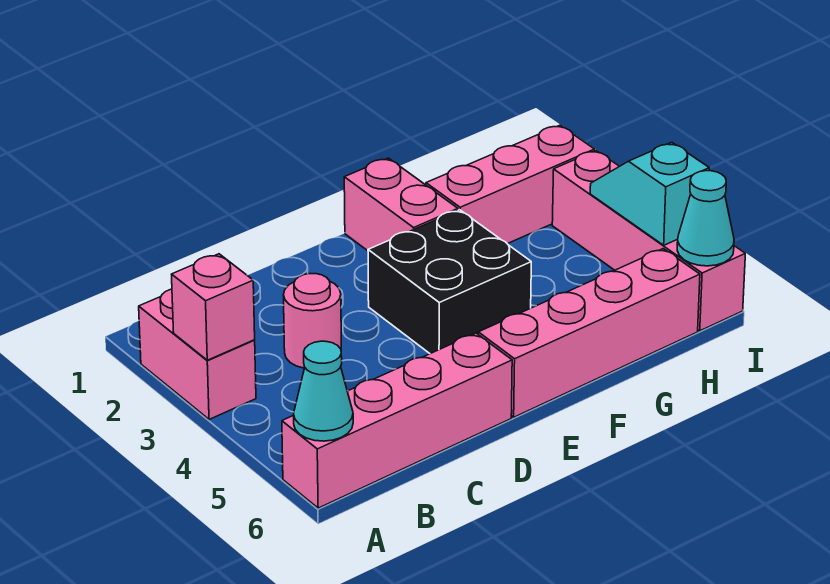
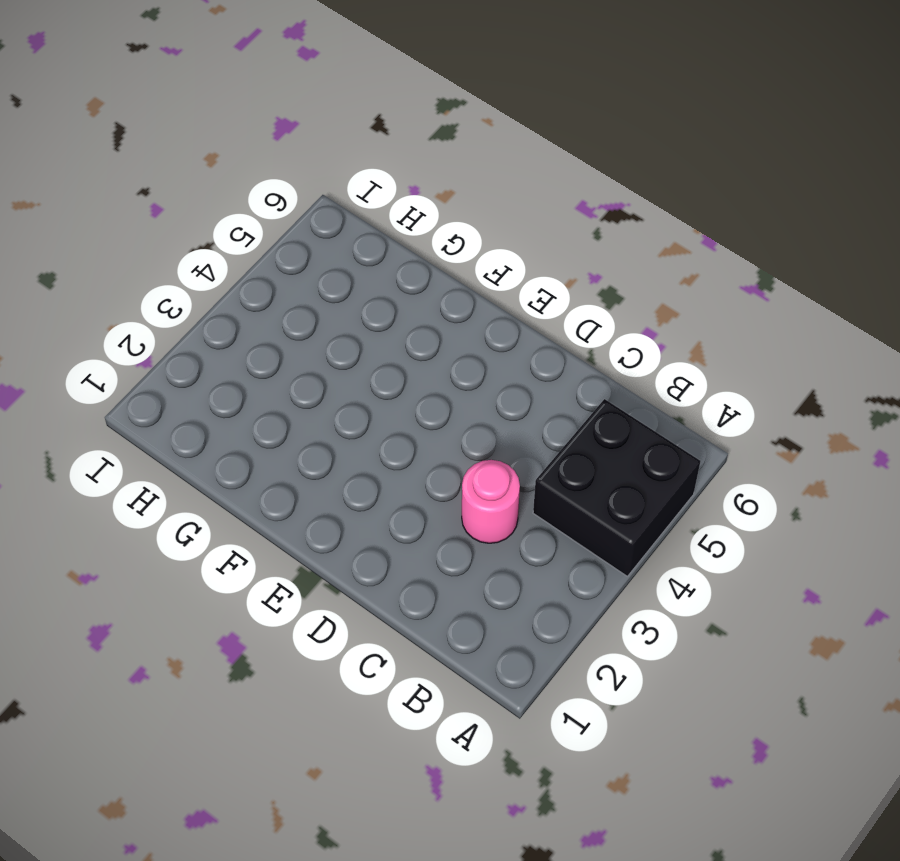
black brick A4:B5 level 1 -> black brick E3:F4 level 1
none -> pink brick A2:A3 level 1
none -> pink brick A6:D6 level 1
none -> pink brick E6:H6 level 1

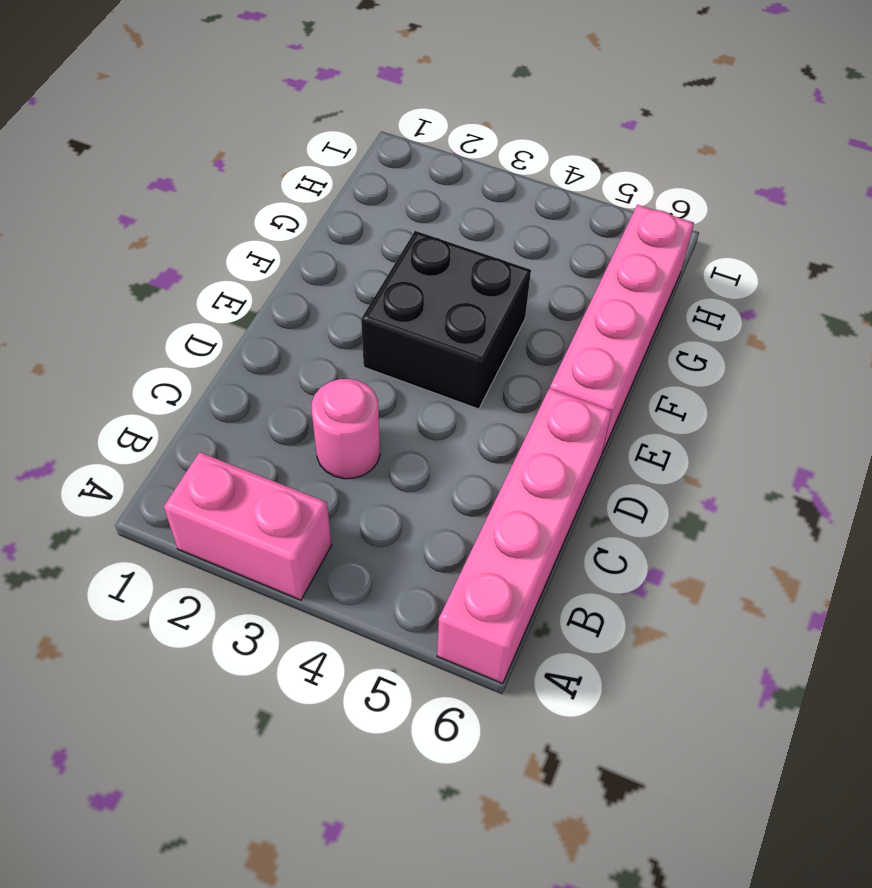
none -> pink brick F1:F2 level 1
none -> pink brick G2:I2 level 1
none -> pink brick I3:I6 level 1

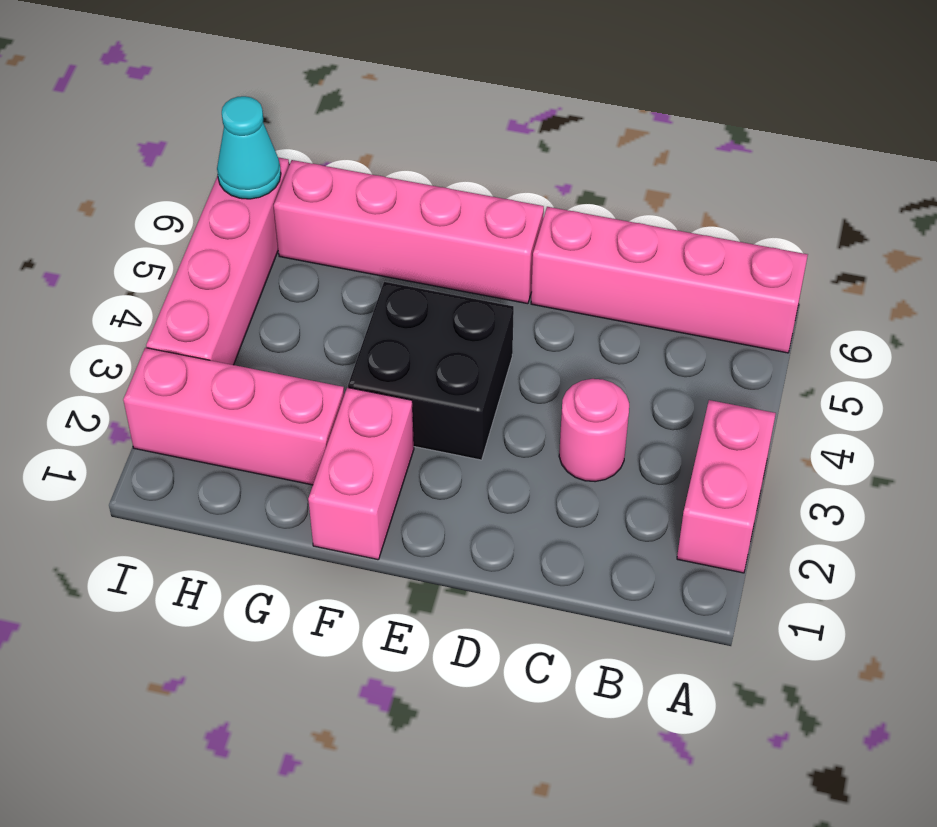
none -> pink brick A3 level 2
none -> cyan cone A6 level 2
none -> cyan slope I4:I5 level 2 top 5

